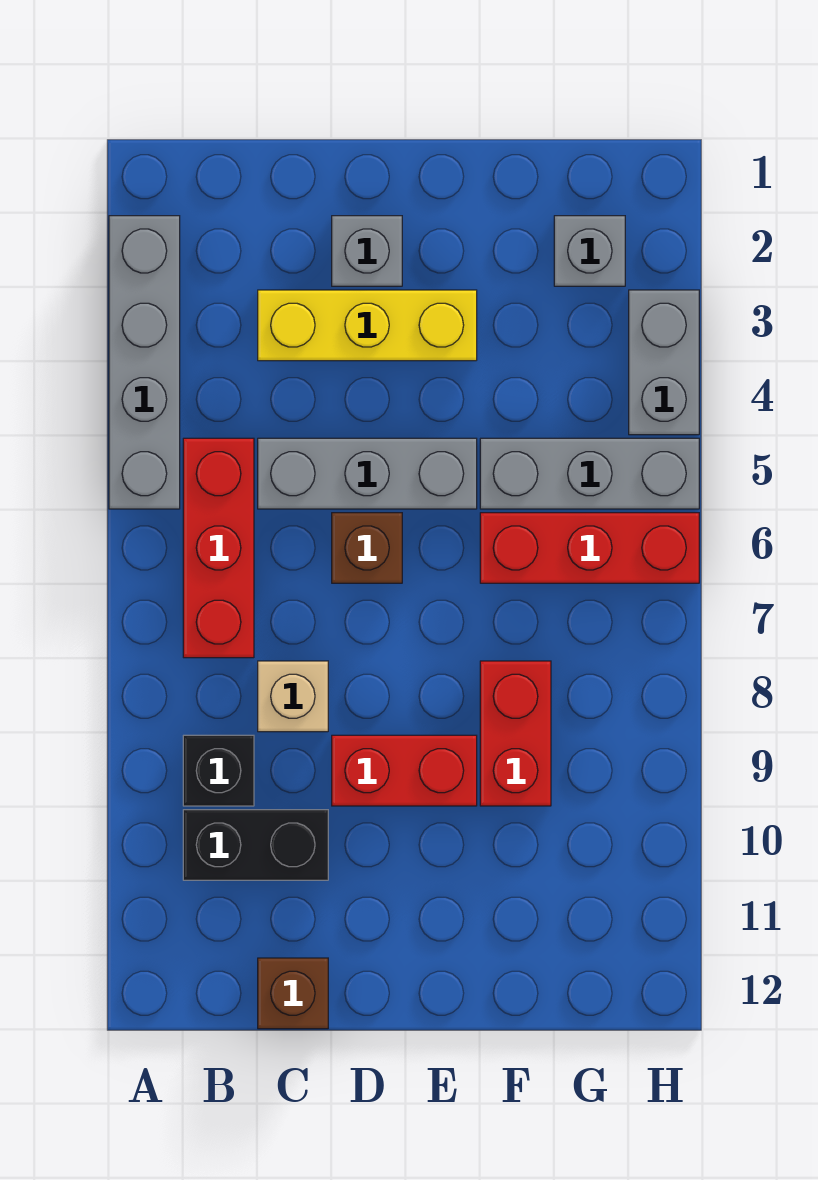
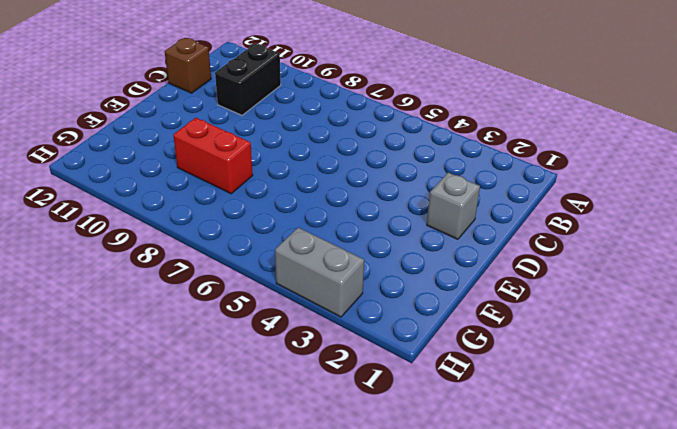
none -> grey brick A2:A5 level 1
none -> red brick B5:B7 level 1
none -> black brick B9 level 1

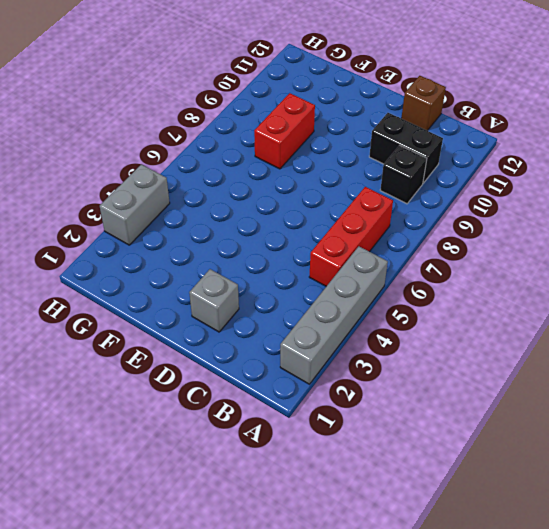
none -> yellow brick C3:E3 level 1
none -> grey brick C5:E5 level 1
none -> tan brick C8 level 1

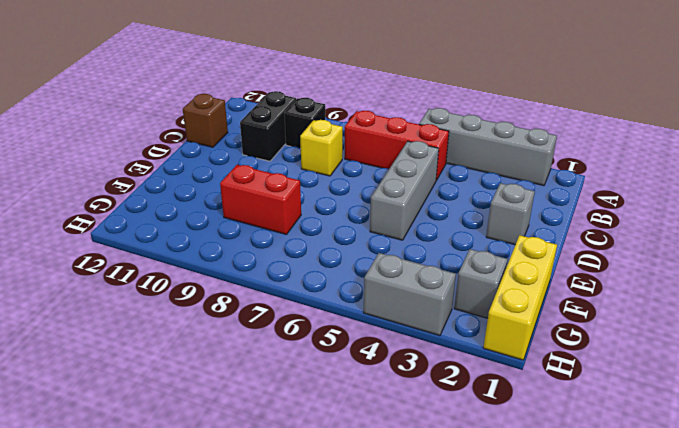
yellow brick C8 level 1 -> tan brick C8 level 1
yellow brick F1:H1 level 1 -> yellow brick C3:E3 level 1
none -> brown brick D6 level 1
none -> red brick D9:E9 level 1
none -> grey brick F5:H5 level 1

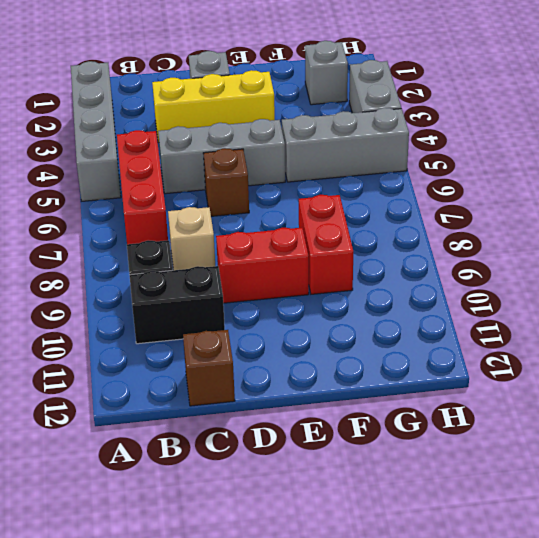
none -> red brick F6:H6 level 1

